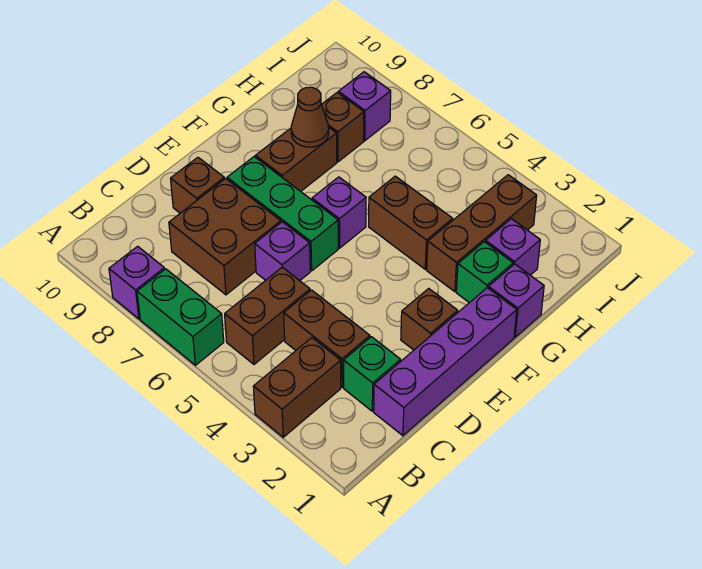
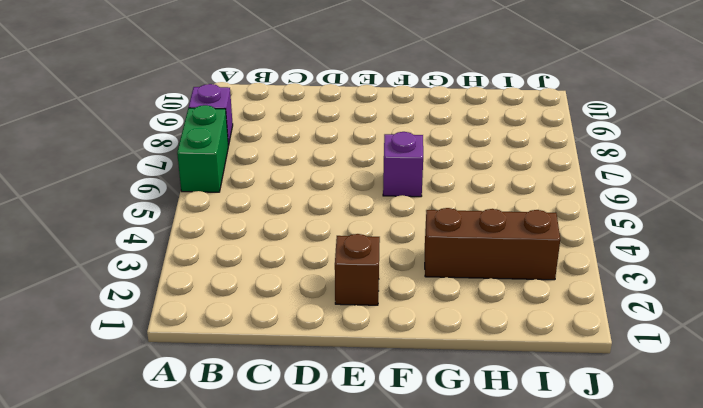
none -> brown brick A3:B3 level 1
none -> brown brick B5:C5 level 1
none -> purple brick C1:F1 level 1

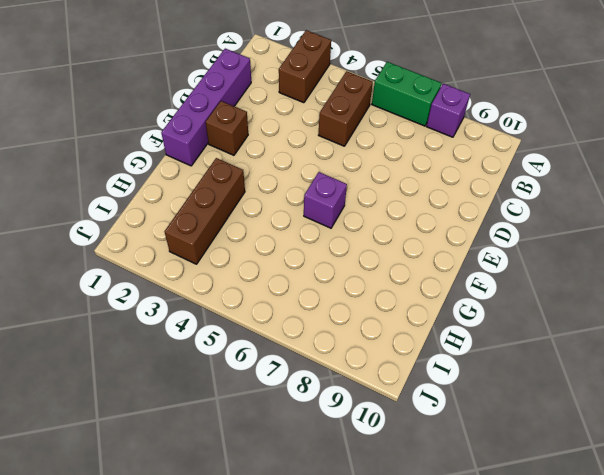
none -> green brick C2 level 1
none -> brown brick C3:C4 level 1
none -> brown brick C7:D8 level 1

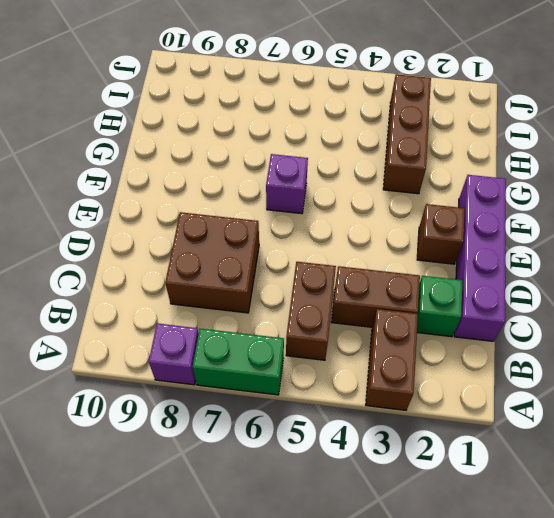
none -> purple brick D6 level 1
none -> brown brick D9 level 1
none -> green brick E6:E8 level 1

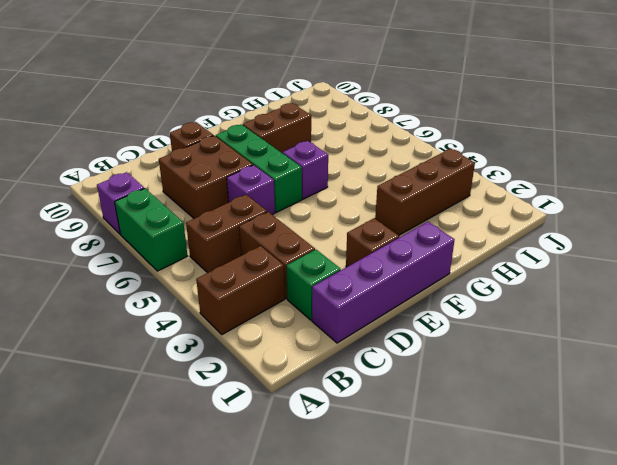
none -> purple brick G1 level 1
none -> green brick G2 level 1
none -> brown brick G4:G5 level 1

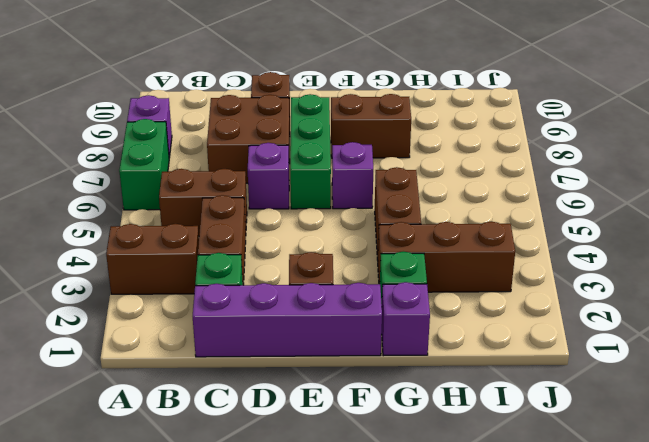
none -> purple brick H2 level 1
none -> brown brick H8 level 1
none -> purple brick I8 level 1

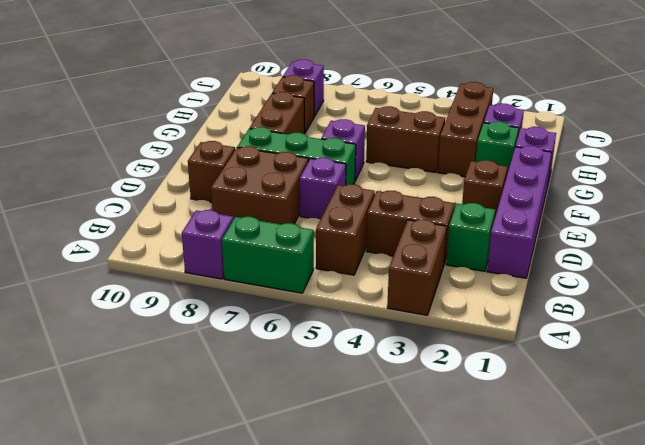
none -> brown cone G8 level 2

